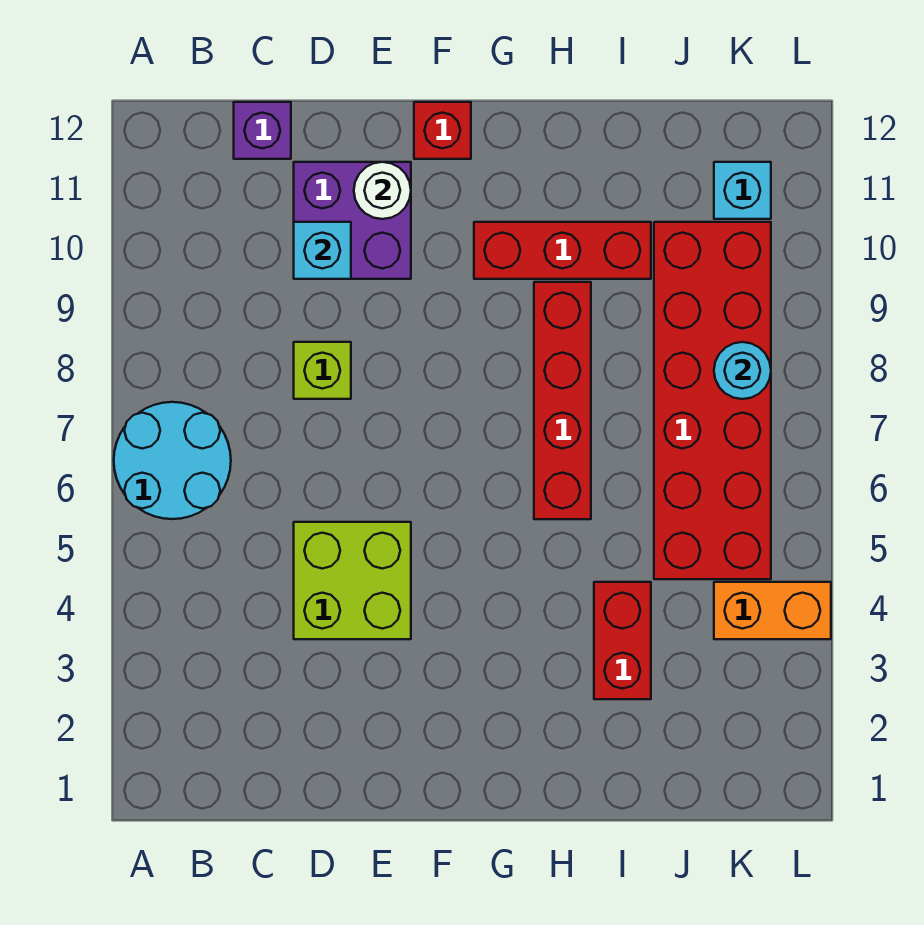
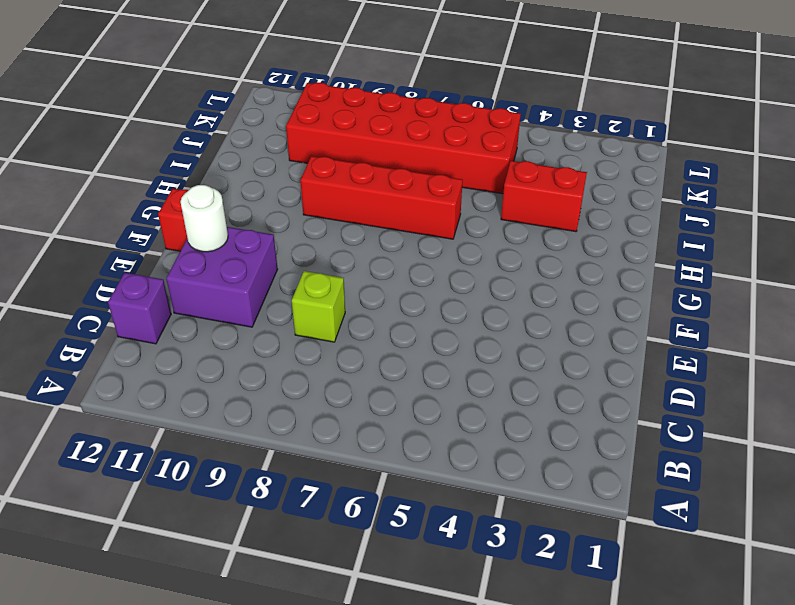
none -> cyan round brick A6:B7 level 1
none -> lime brick D4:E5 level 1
none -> red brick G10:I10 level 1

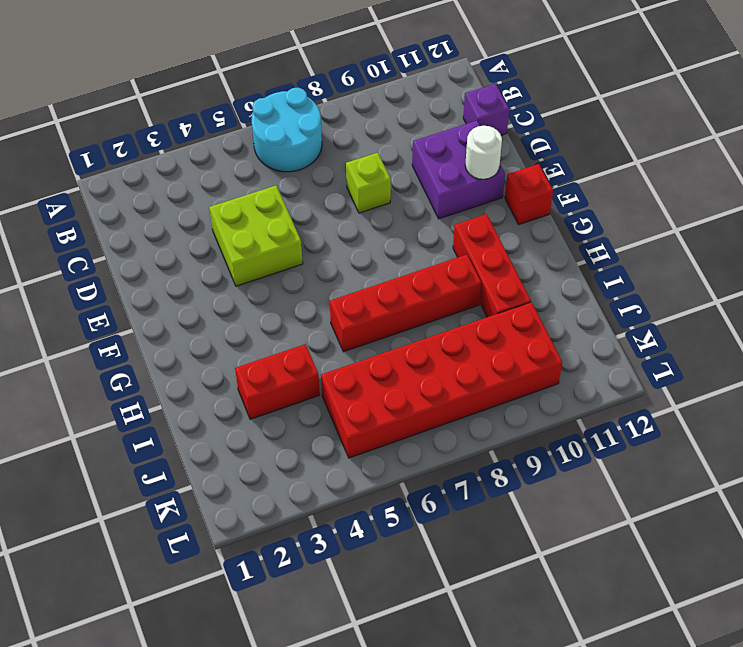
none -> orange brick K4:L4 level 1
none -> cyan brick K11 level 1
none -> cyan brick D10 level 2

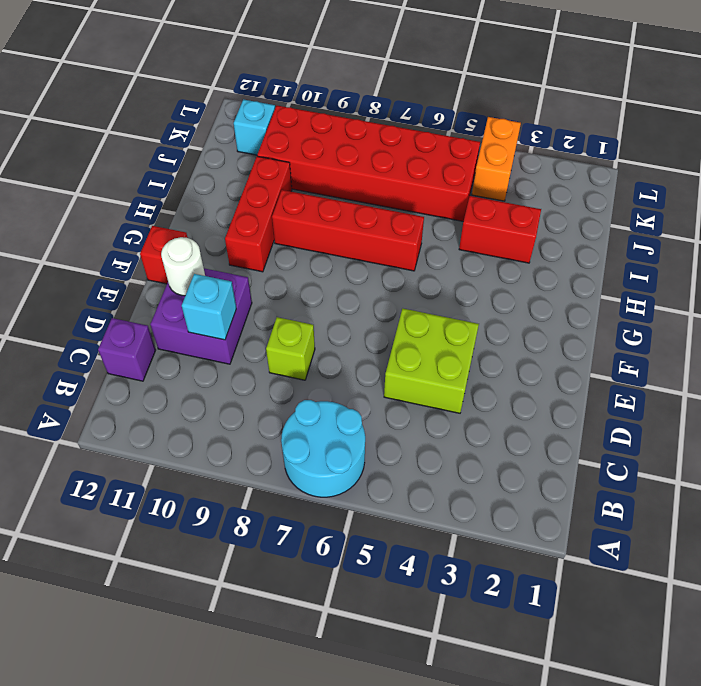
none -> cyan round brick K8 level 2

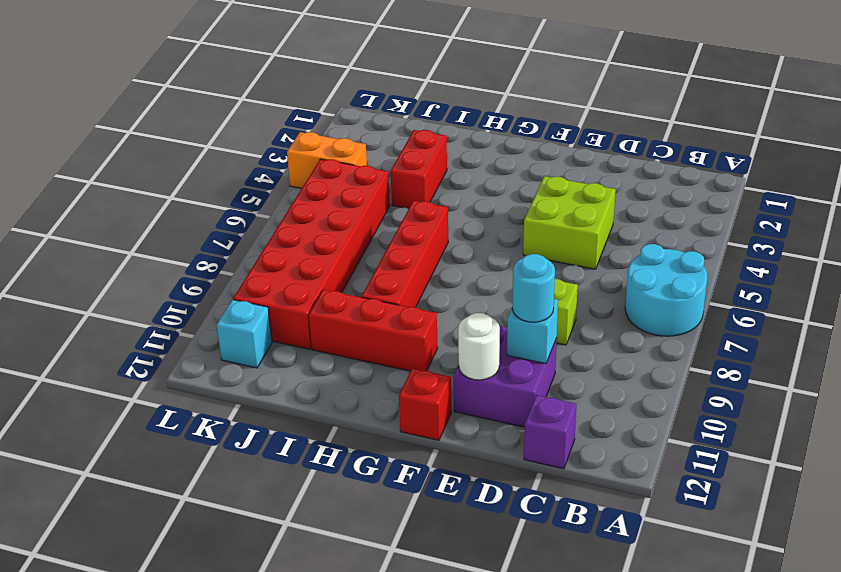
cyan round brick D10 level 3 -> cyan round brick K8 level 2

